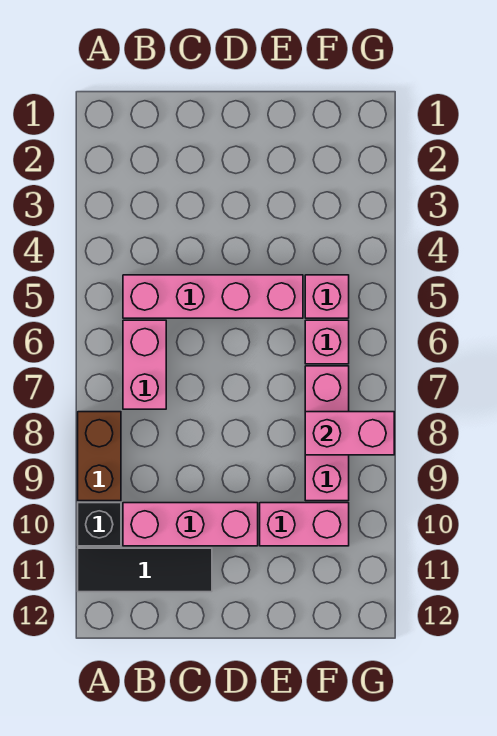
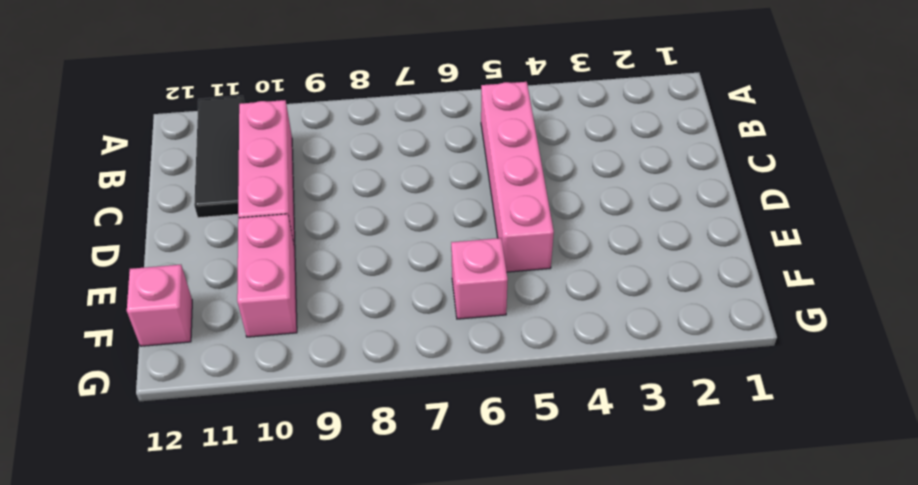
pink brick F12 level 1 -> pink brick F5 level 1
none -> brown brick A8:A9 level 1
none -> black brick A10 level 1

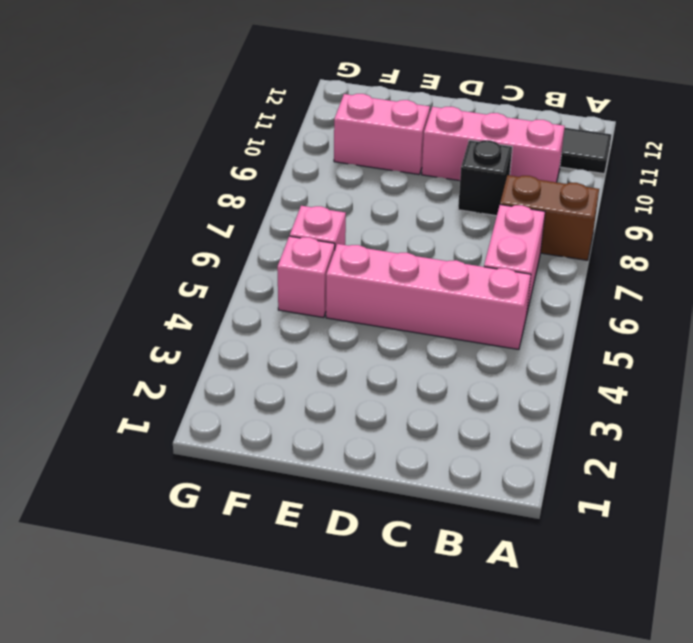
brown brick A8:B8 level 1 -> brown brick A8:A9 level 1
black brick C9 level 1 -> black brick A10 level 1
none -> pink brick F7:F9 level 1
none -> pink brick F8:G8 level 2

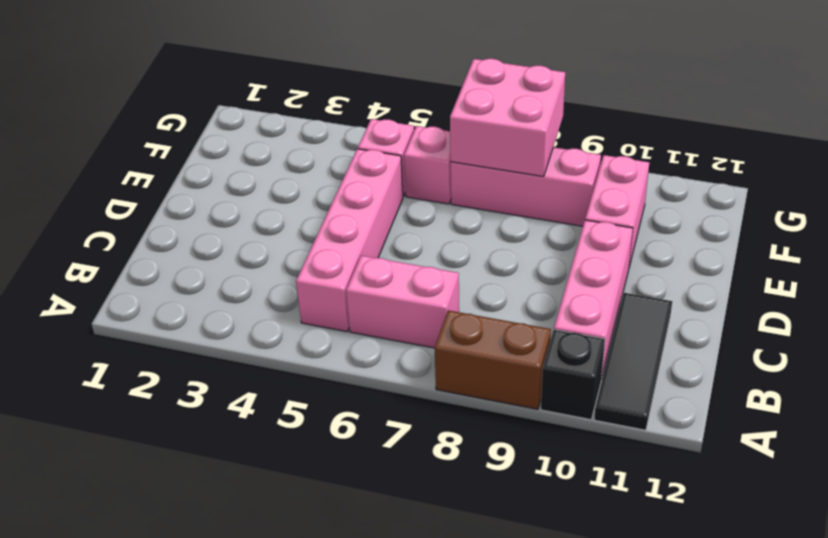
pink brick F7:G8 level 2 -> pink brick F8:G8 level 2

